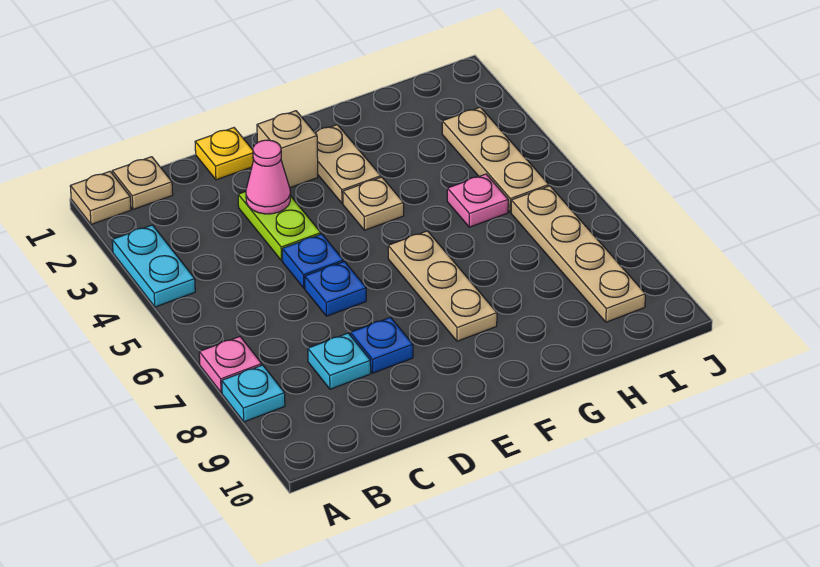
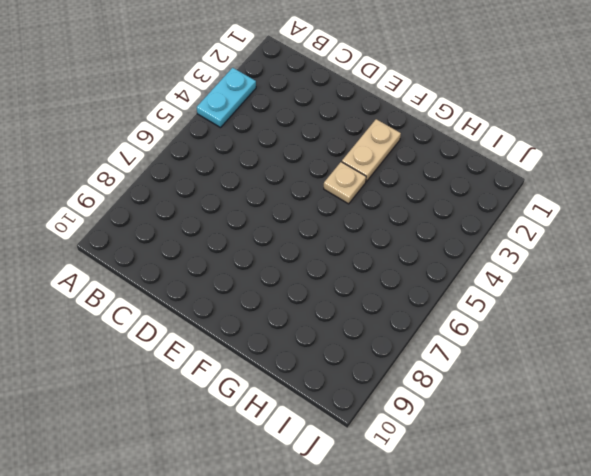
none -> tan plate A1 level 1
none -> pink plate A7 level 1
none -> cyan plate A8 level 1

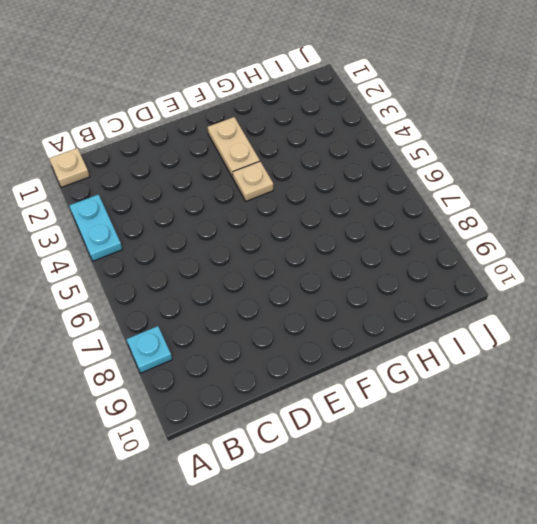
none -> pink plate A7 level 1
none -> tan plate B1 level 1
none -> cyan plate C8 level 1

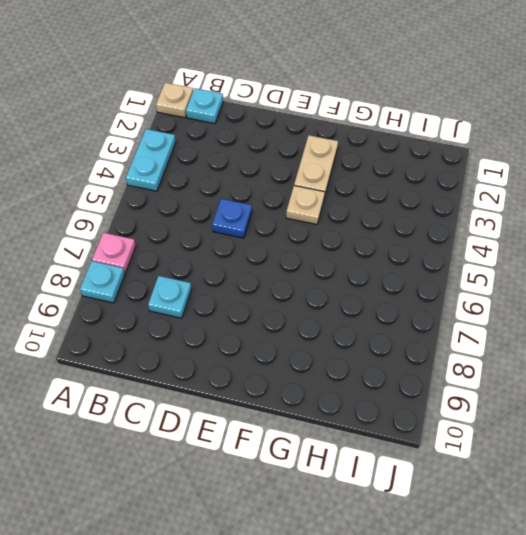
cyan plate B1 level 1 -> tan plate B1 level 1
none -> yellow plate D1 level 1
none -> lime plate D3:D4 level 1
none -> blue plate D6 level 1

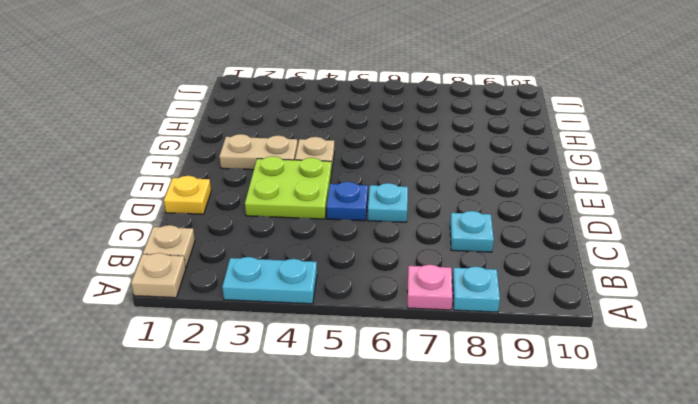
lime plate D3:E4 level 1 -> lime plate D3:D4 level 1
cyan plate D6 level 1 -> blue plate D6 level 1
none -> blue plate D8 level 1
none -> tan brick E2 level 1
none -> tan plate F6:F8 level 1

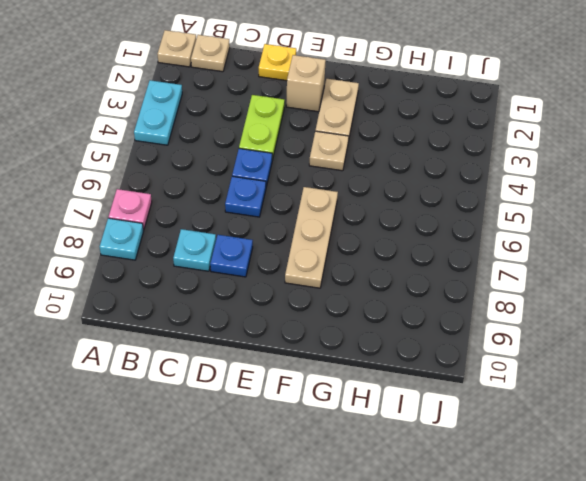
none -> pink plate H5 level 1
none -> tan plate I3:I5 level 1
none -> tan plate I6:I9 level 1

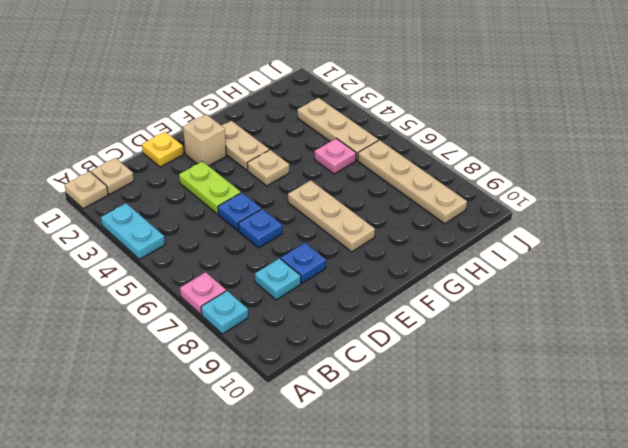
none -> pink cone D3 level 2

